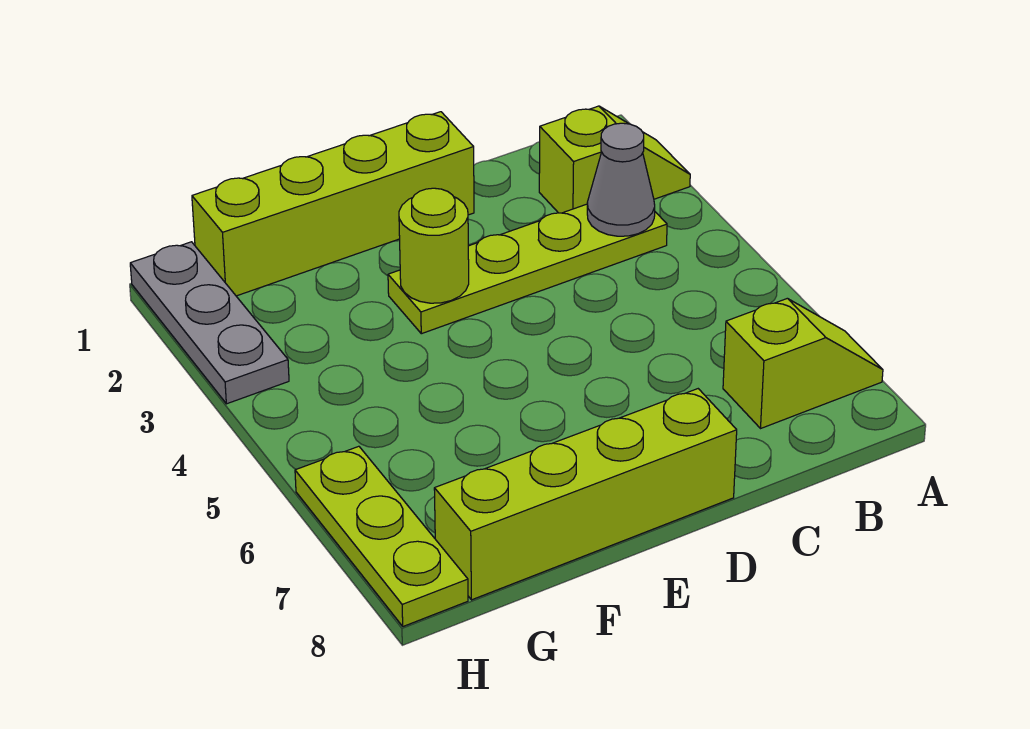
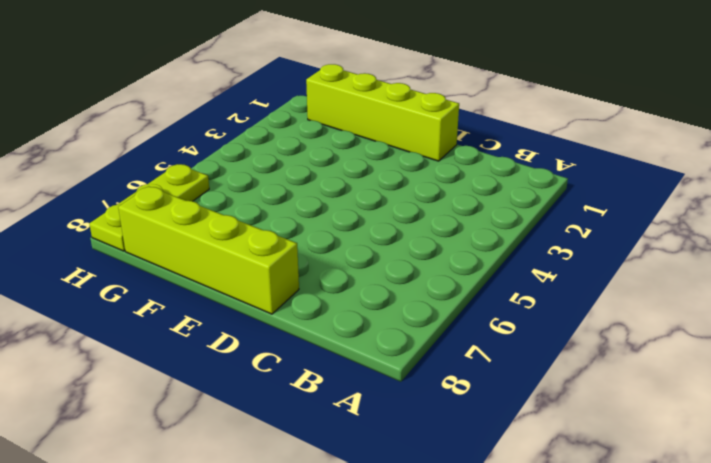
none -> lime slope A2:B2 level 1 top B
none -> lime slope A7:B7 level 1 top B

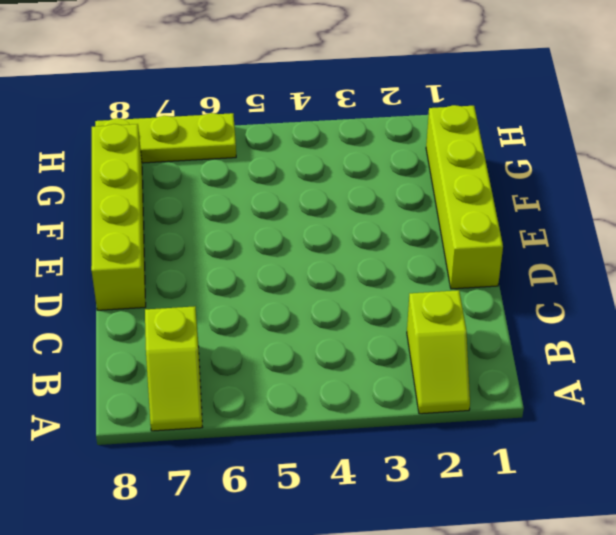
none -> lime plate B3:E3 level 1
none -> grey plate H1:H3 level 1

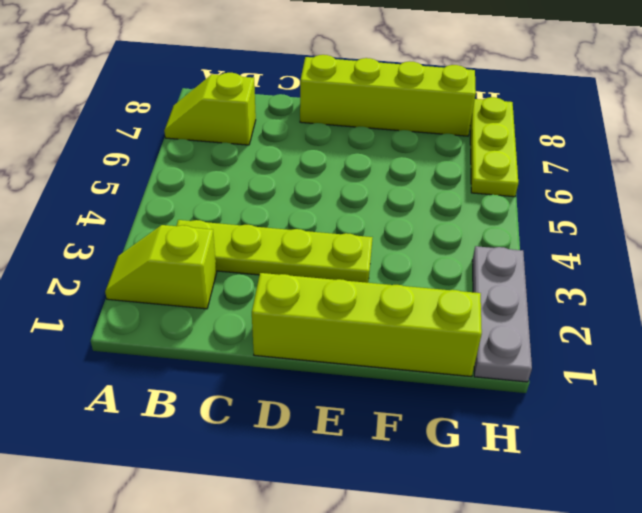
none -> grey cone B3 level 2
none -> lime round brick E3 level 2

